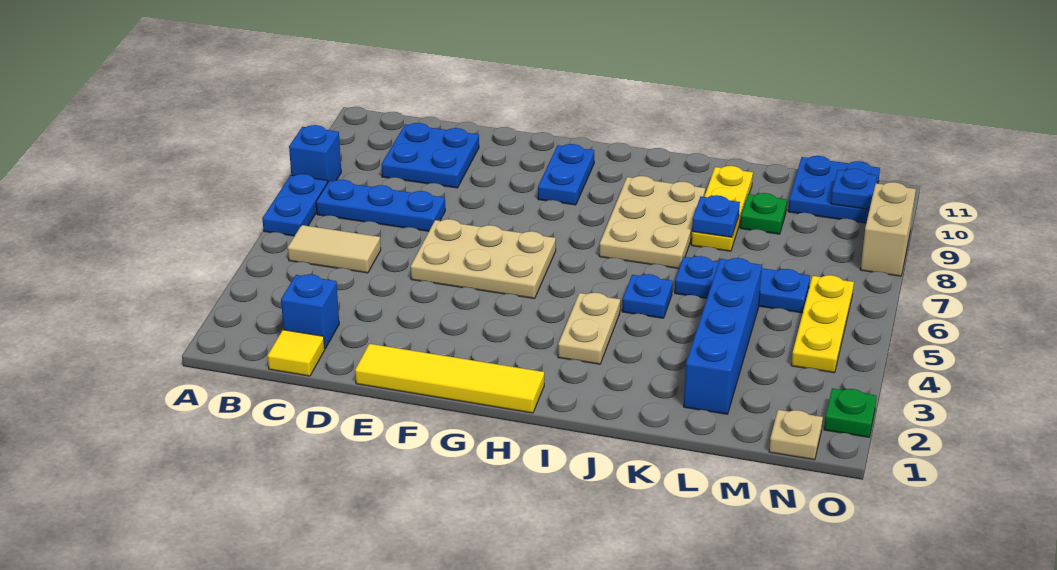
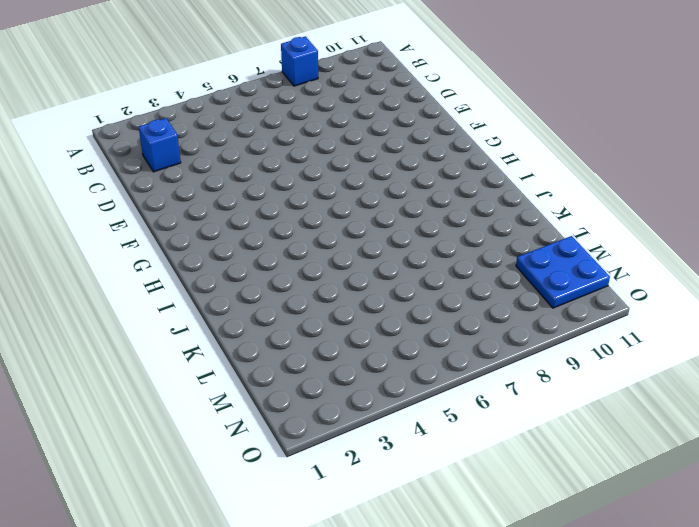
none -> blue plate A6:A7 level 1
none -> tan tile B5:C5 level 1
none -> blue plate B7:D7 level 1

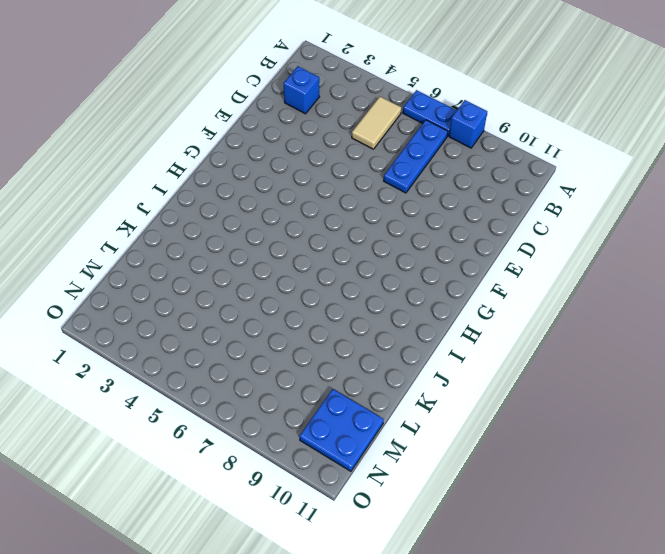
none -> yellow tile C1 level 1
none -> blue plate C9:D10 level 1
none -> yellow tile E1:H1 level 1

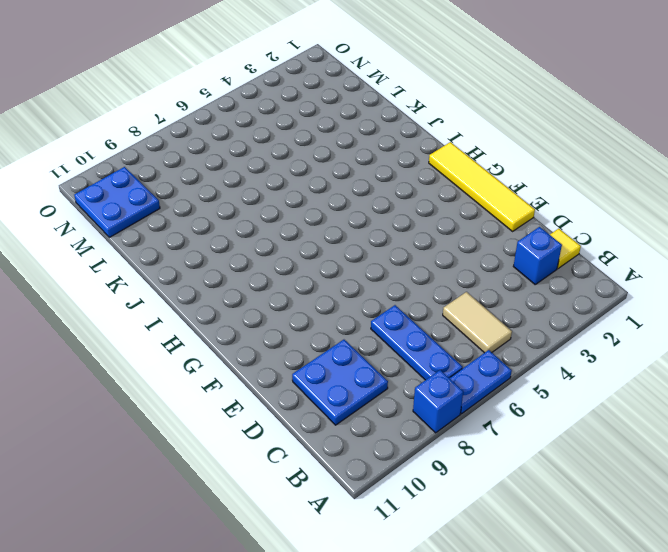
none -> tan plate E5:G6 level 1
none -> blue plate G9:G10 level 1
none -> tan plate I3:I4 level 1

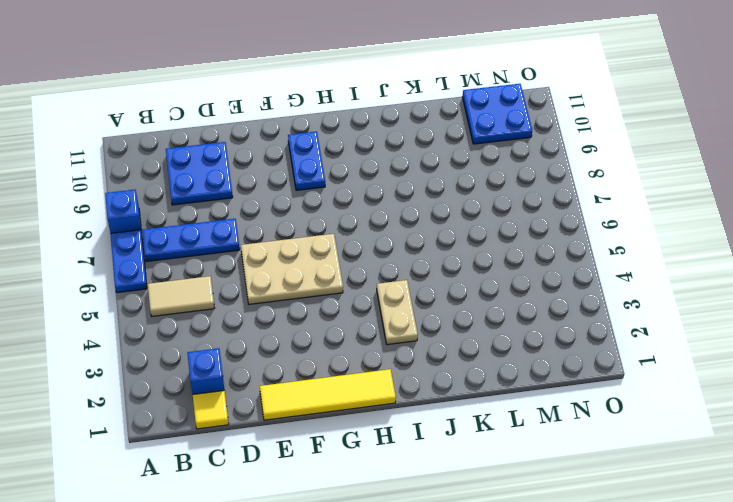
none -> tan plate I7:J9 level 1
none -> blue plate J5 level 1
none -> blue plate K6:M6 level 1

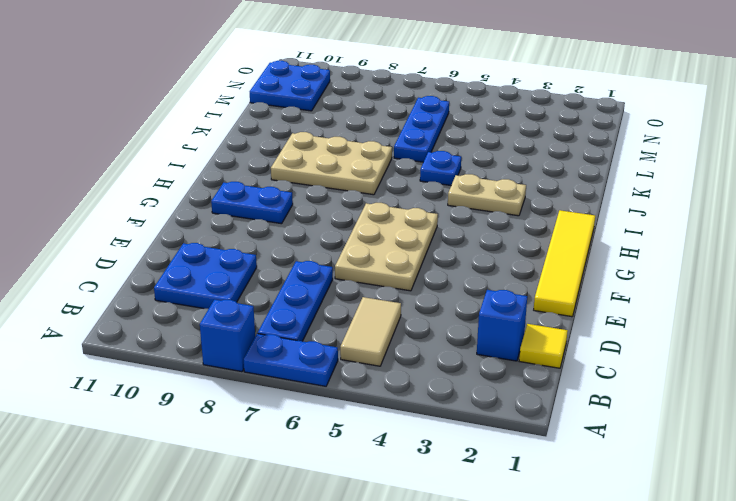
none -> yellow plate K8:K10 level 1
none -> blue brick L2:L5 level 1
none -> green plate L9 level 1

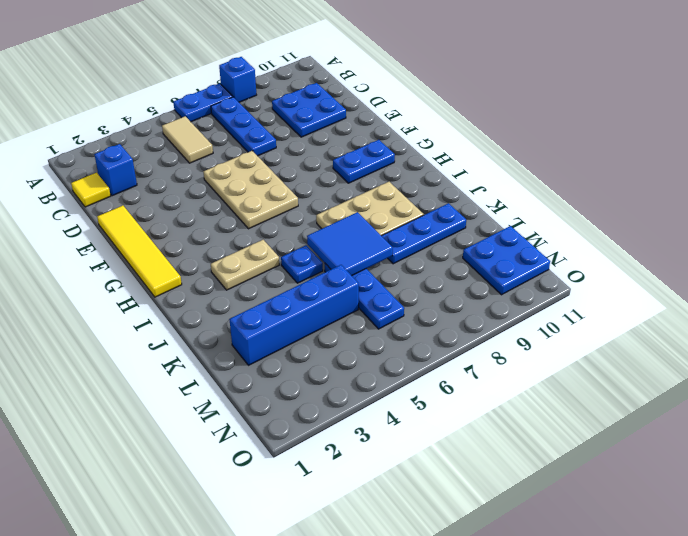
blue tile J6:K7 level 2 -> none
blue plate K8:K10 level 1 -> yellow plate K8:K10 level 1
none -> green plate L9 level 1
none -> tan plate N1 level 1
none -> yellow plate N4:N6 level 1

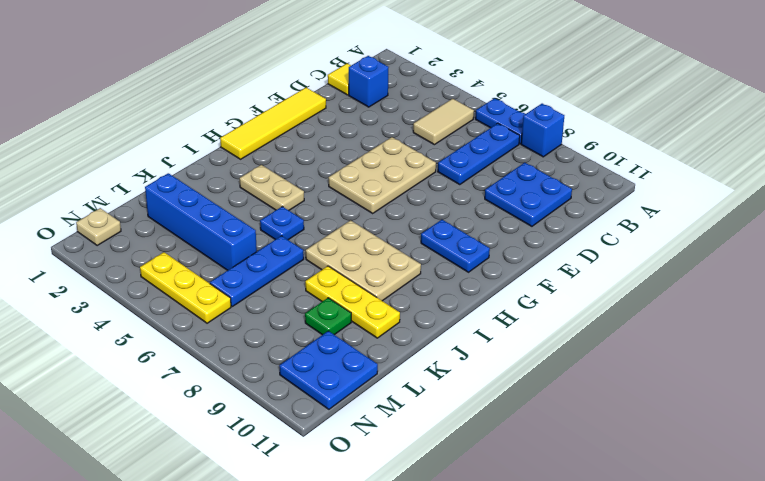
none -> green plate O2 level 1
none -> tan brick O8:O9 level 1
none -> blue plate K8 level 2

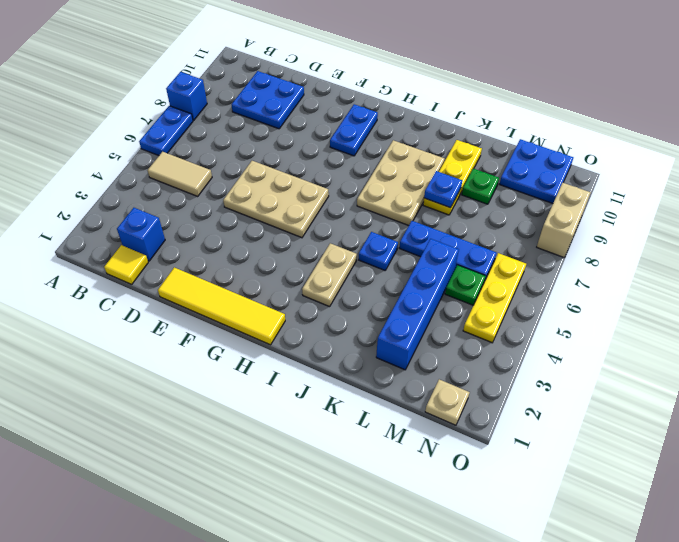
green plate M5 level 1 -> green plate O2 level 1
none -> blue plate B7:D7 level 1
none -> blue plate N10 level 2

